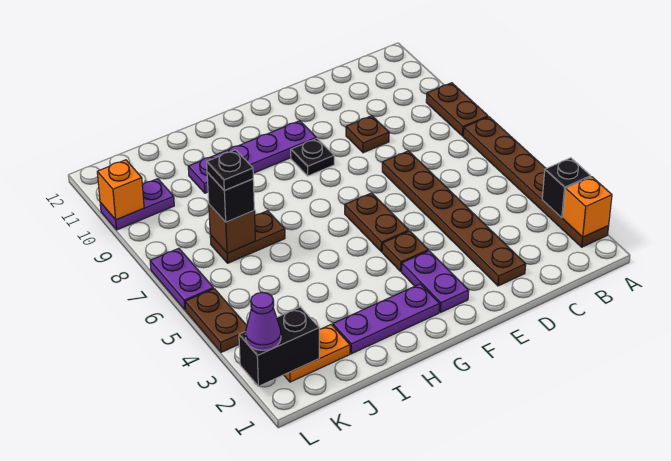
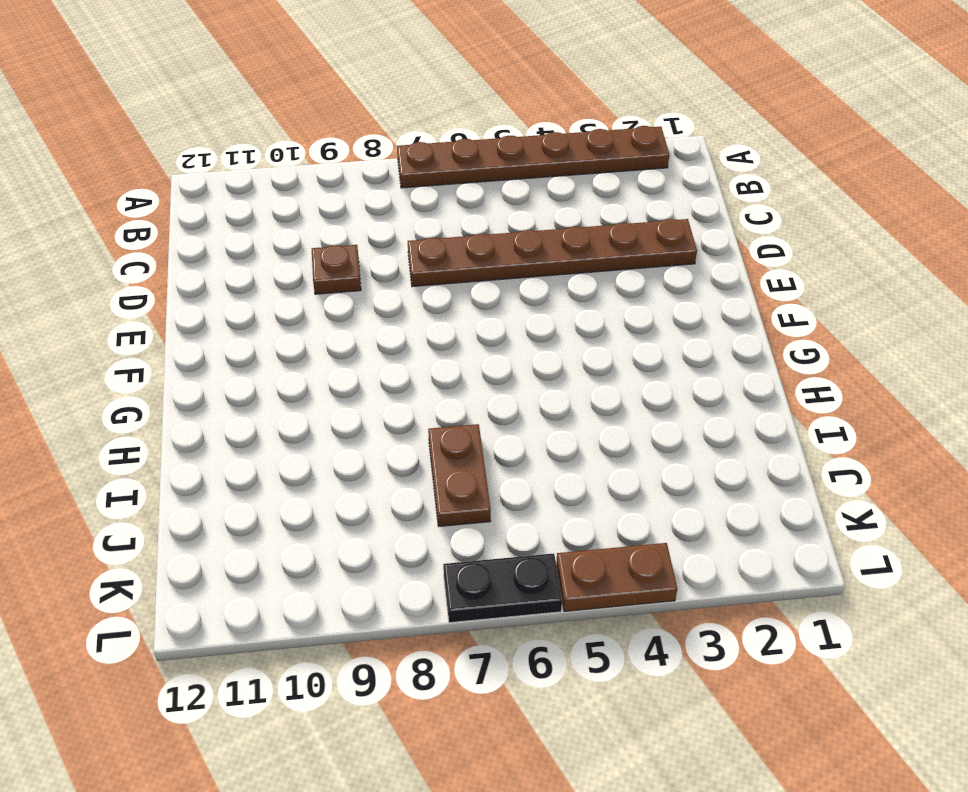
black plate L6:L7 level 1 -> purple plate L6:L7 level 1
none -> brown plate A8:A9 level 1
none -> purple plate F2:F3 level 1
none -> brown plate F4 level 1

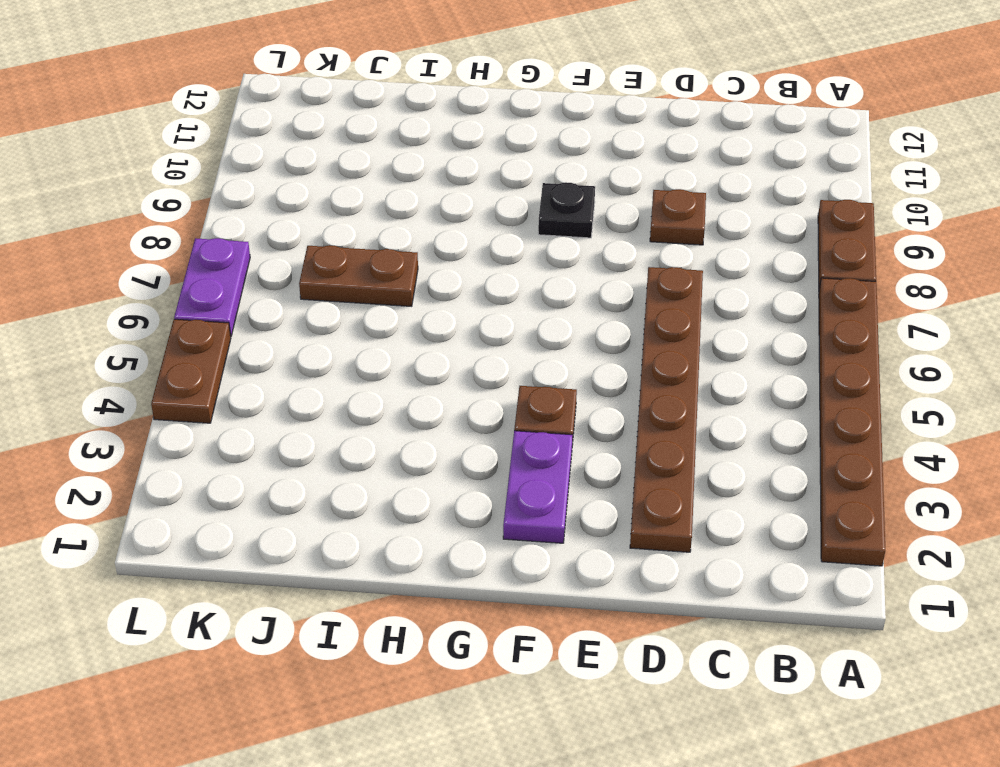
none -> brown plate F5:F6 level 1
none -> purple plate F10:I10 level 1
none -> purple plate G2:I2 level 1

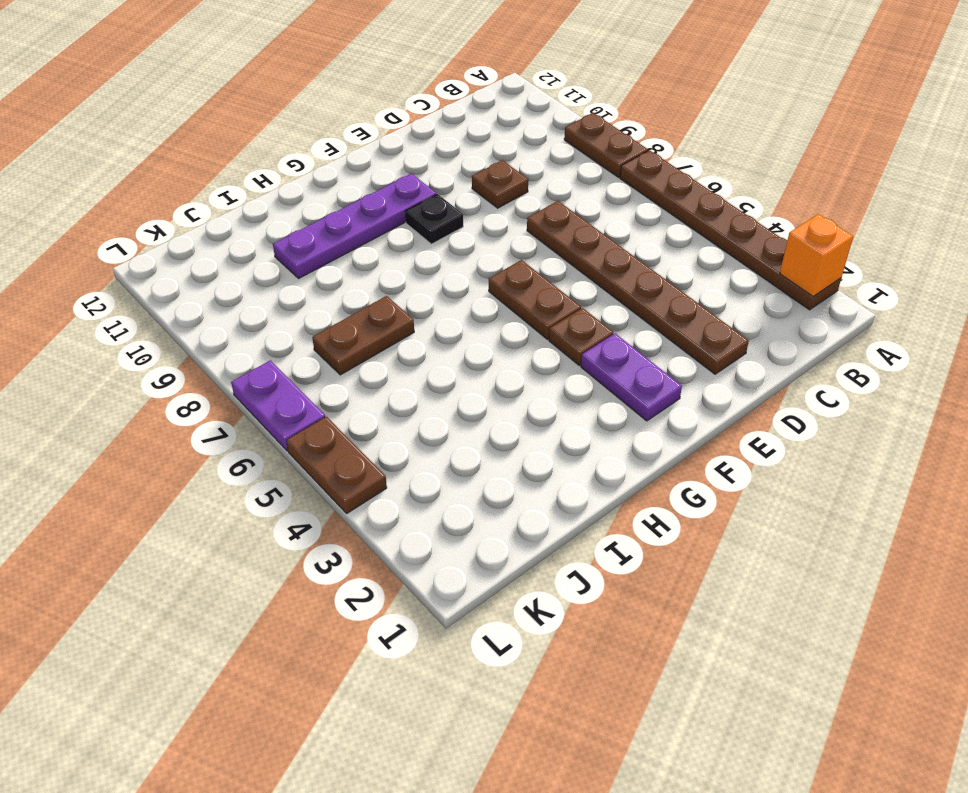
none -> purple plate G2:I2 level 1
none -> orange plate J2:K2 level 1
none -> purple plate K10:L10 level 1

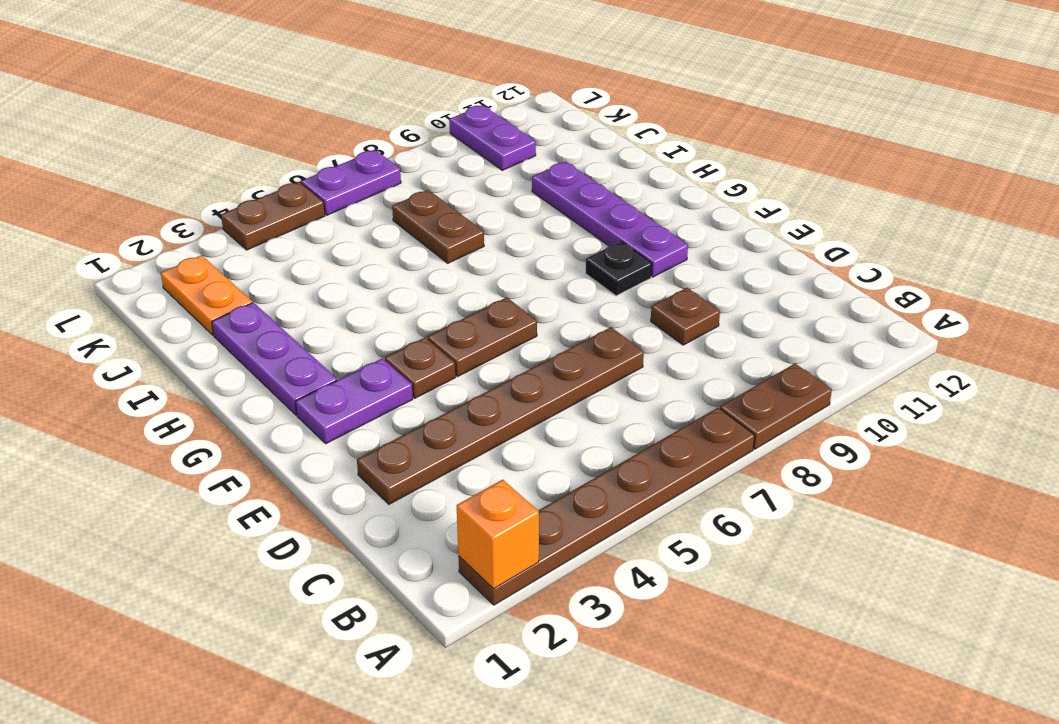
none -> black brick A3 level 2
none -> brown brick J7 level 2
none -> black brick K2:L2 level 2

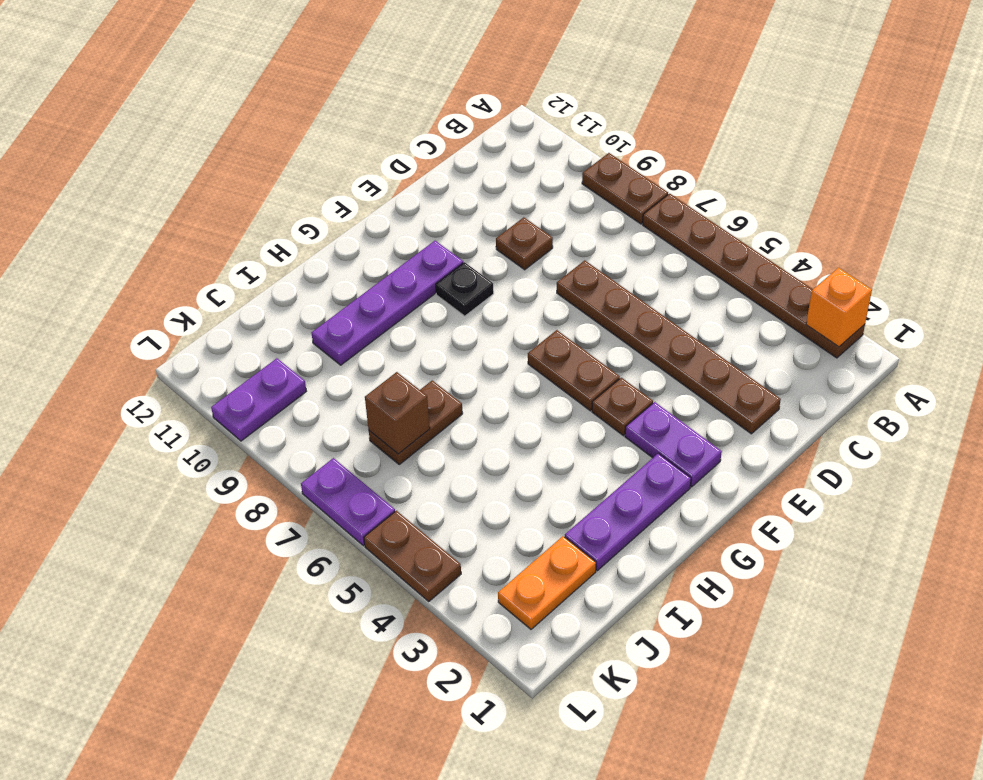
none -> black brick A3 level 2
none -> black brick K2:L2 level 2
none -> orange brick L10 level 2

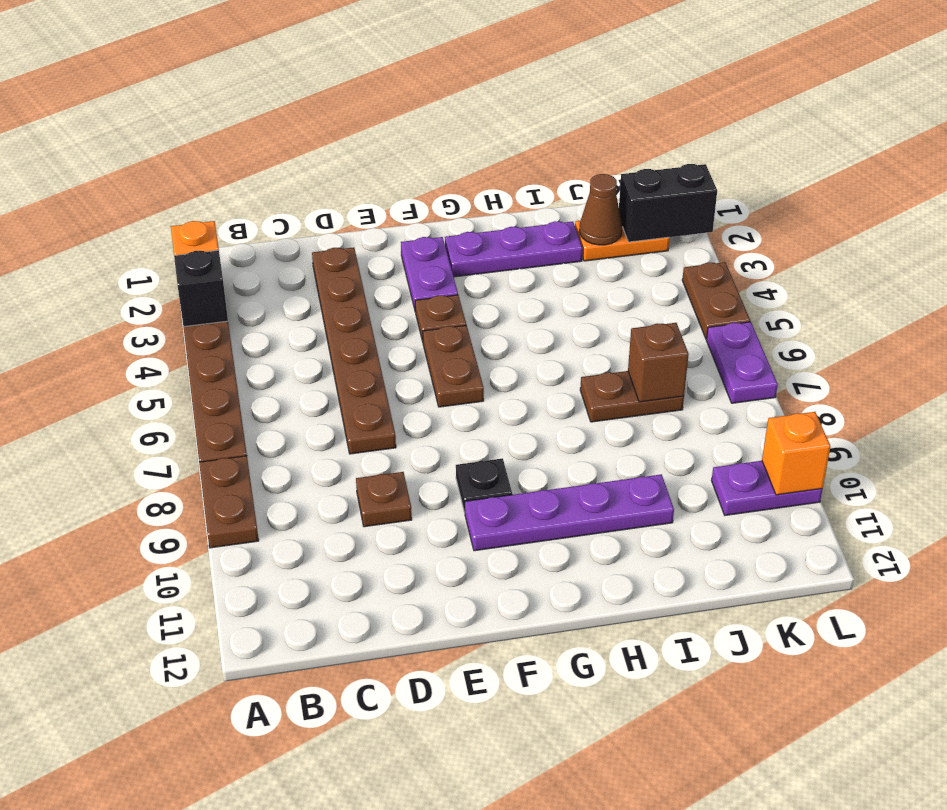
brown cone J2 level 2 -> none
none -> black brick J7 level 3
none -> purple cone L2 level 3
none -> black plate J7 level 4

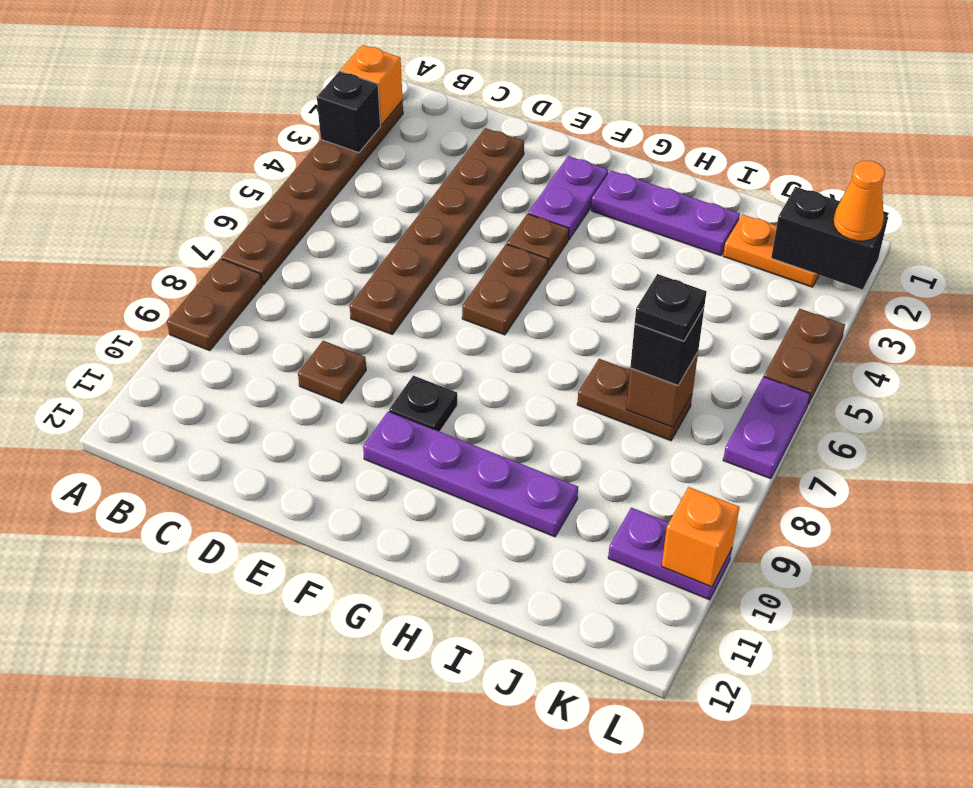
orange cone L2 level 3 -> purple cone L2 level 3

